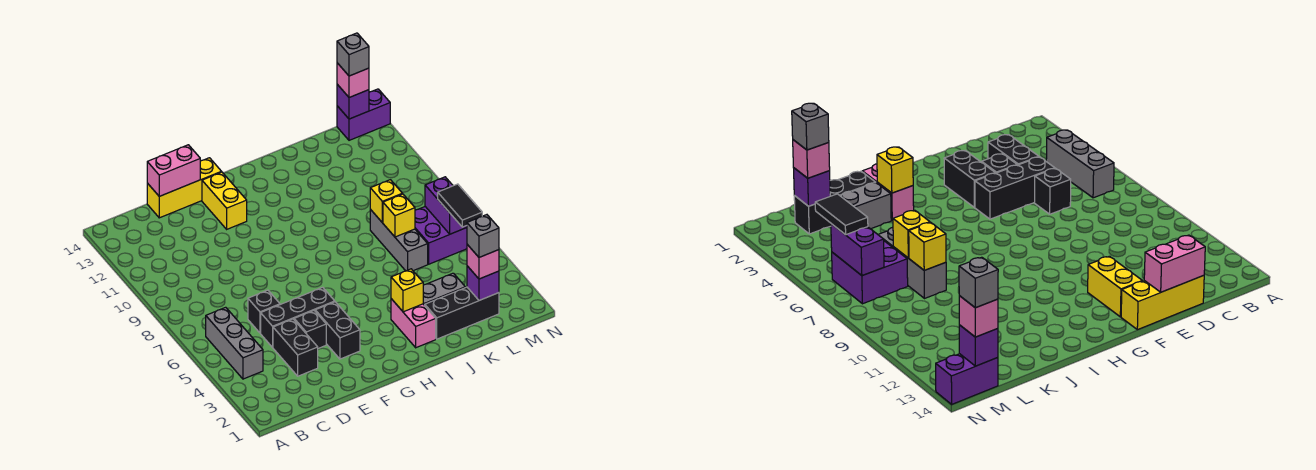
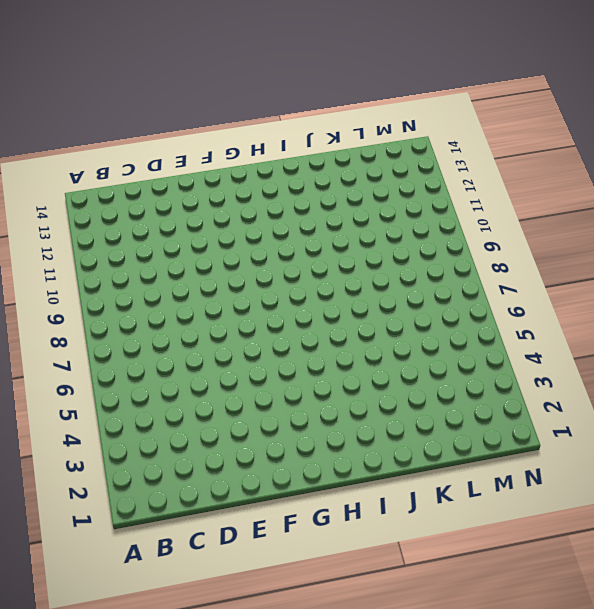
none -> grey brick B4:B6 level 1
none -> black brick D3:D4 level 1
none -> black brick D5:F5 level 1

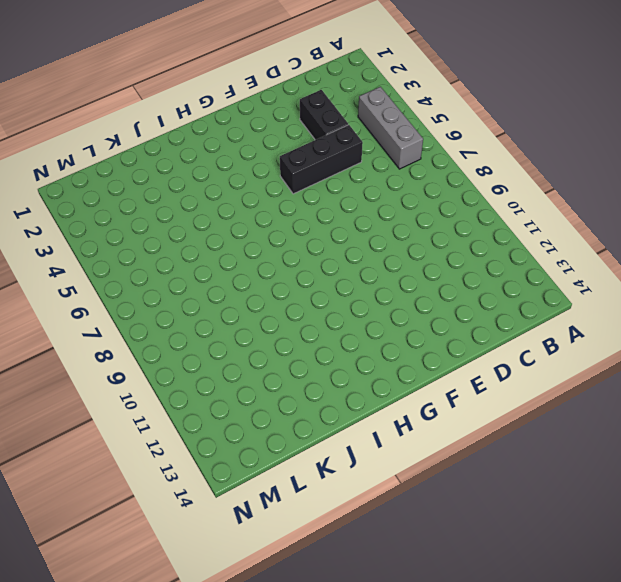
none -> black brick D6 level 1
none -> yellow brick D14:F14 level 1
none -> black brick E4 level 1

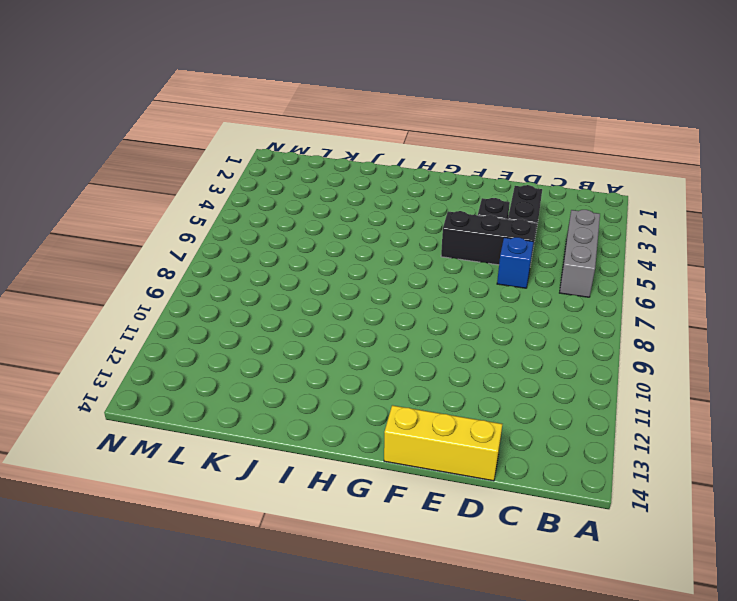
blue brick D6 level 1 -> black brick D6 level 1
none -> black brick F3:F4 level 1
none -> yellow brick F12:F13 level 1
none -> pink brick I2:I3 level 1

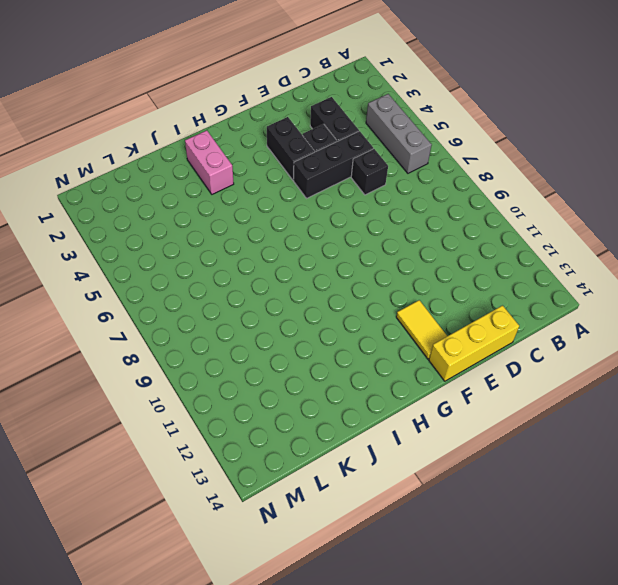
yellow tile F12:F13 level 1 -> yellow brick F12:F13 level 1
none -> black brick J2:L2 level 1
none -> grey brick J3:K3 level 1
none -> grey brick K6:K8 level 1

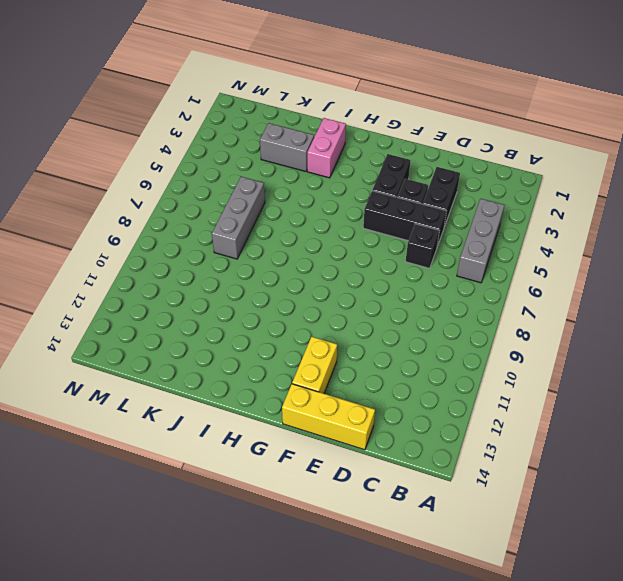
none -> black brick J2:L2 level 1
none -> purple brick L6:M7 level 1
none -> purple brick M14:N14 level 1

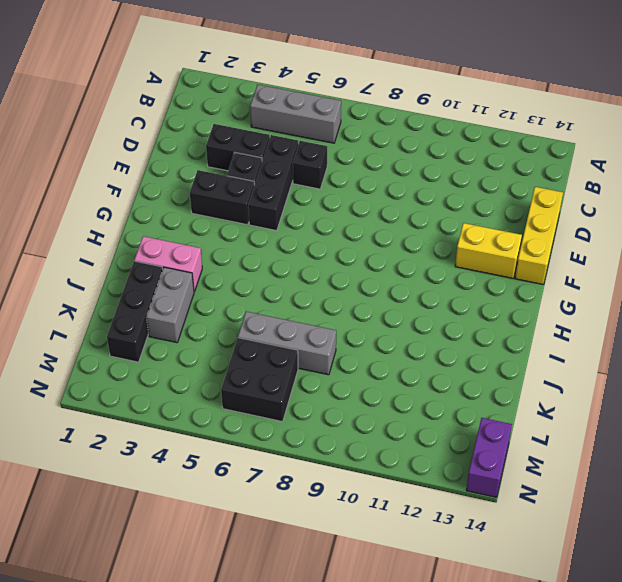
black brick L6:M7 level 1 -> purple brick L6:M7 level 1
none -> pink brick D14:E14 level 2
none -> yellow brick I3 level 2
none -> yellow brick K7 level 2

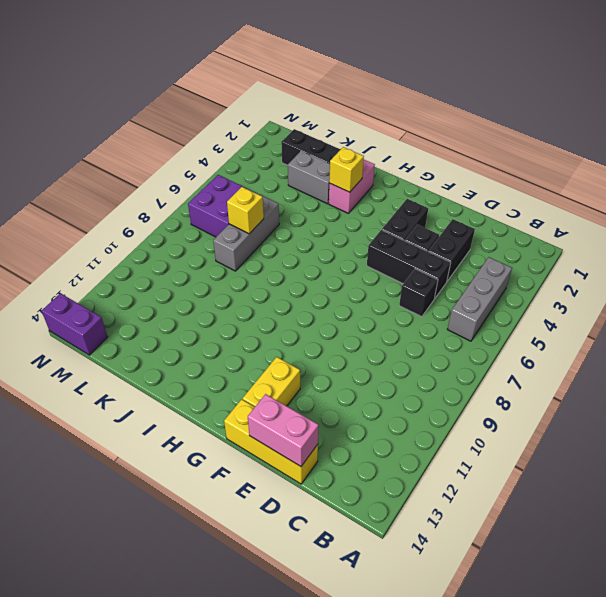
none -> yellow brick K8 level 2
none -> purple brick L2 level 2
none -> purple brick M6:M7 level 2

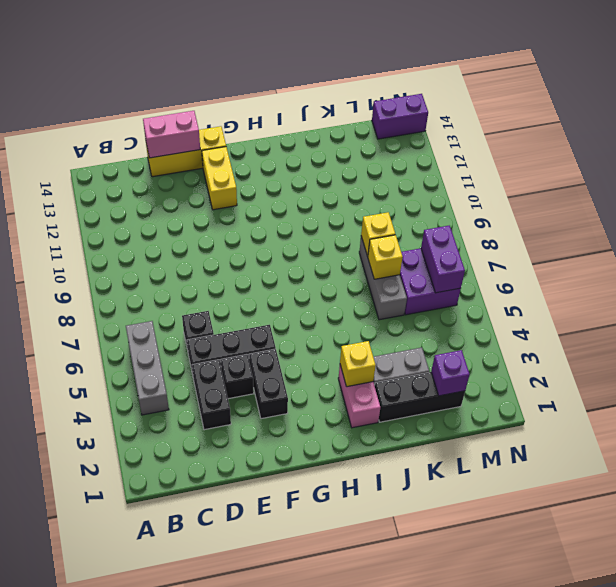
none -> purple brick M14 level 2
none -> pink brick L2 level 3
none -> black tile M5:M6 level 3

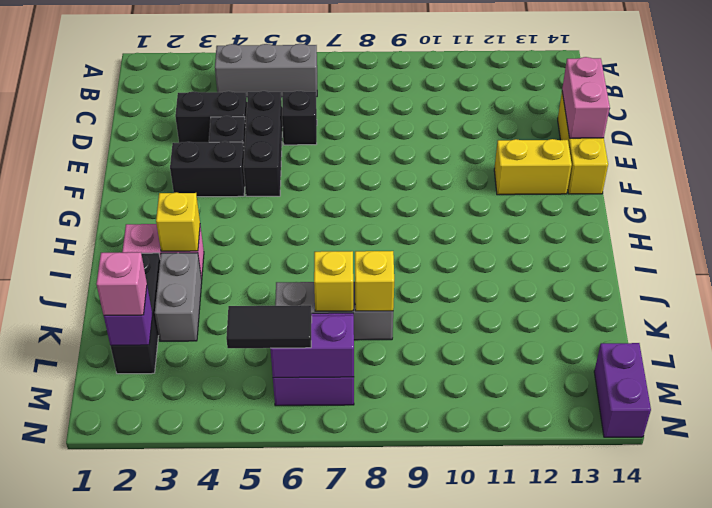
none -> purple brick M14 level 2
none -> pink brick M14 level 3
none -> grey brick L2 level 4

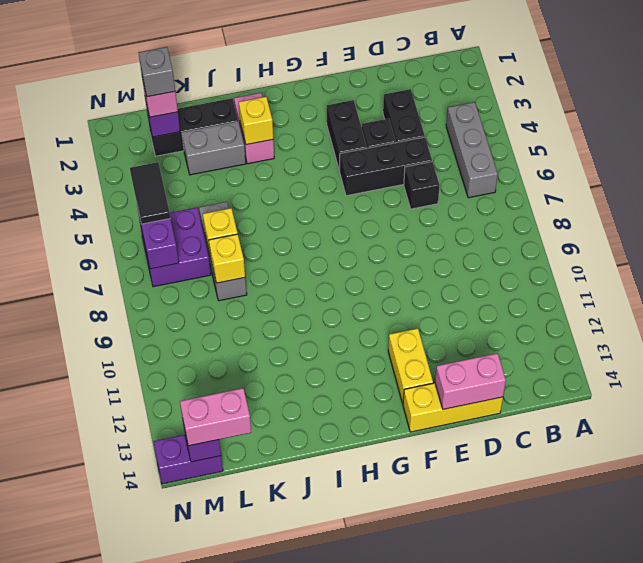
pink brick L14:M14 level 3 -> pink brick M14 level 3
none -> grey brick M14 level 4

